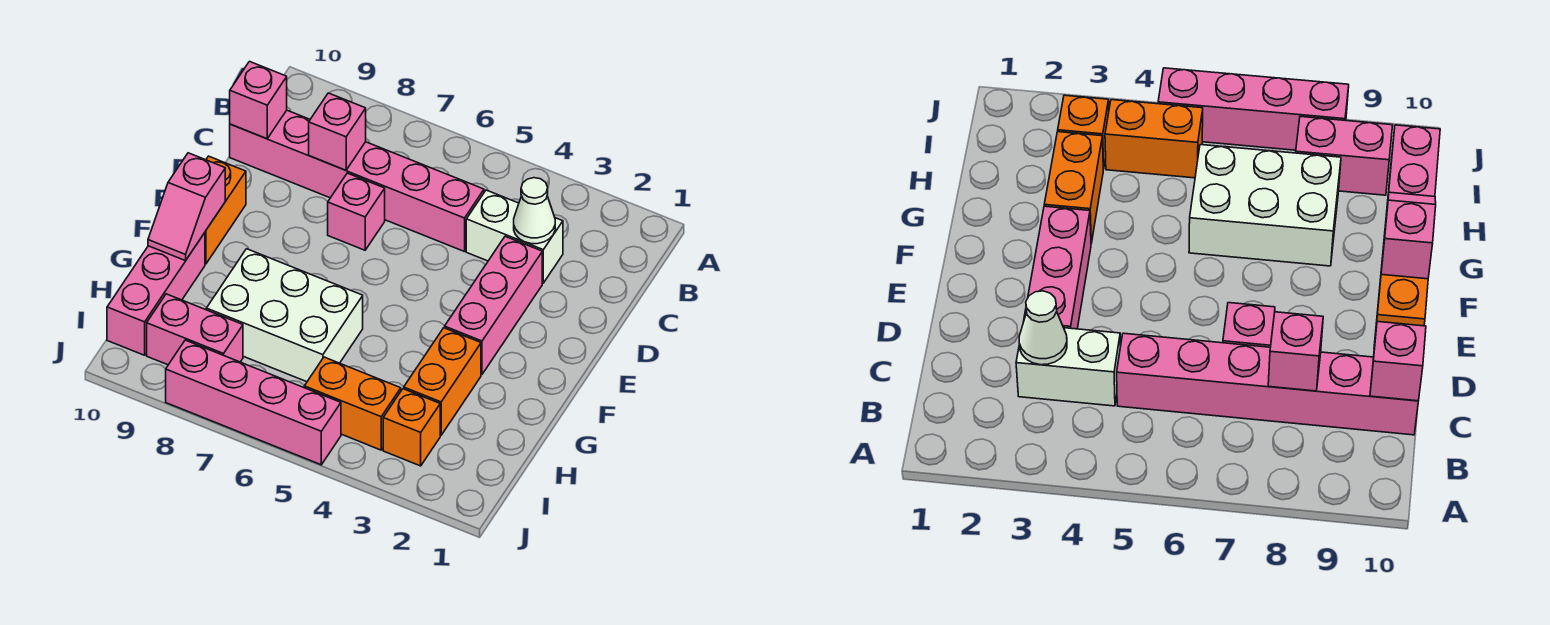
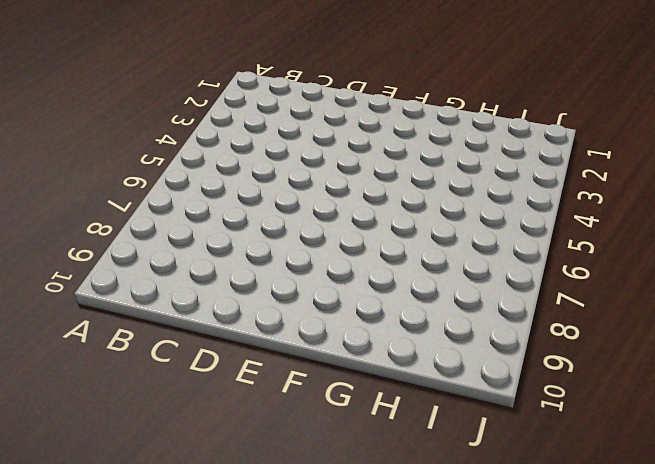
none -> white brick C3:C4 level 1
none -> pink brick C5:C10 level 1
none -> pink brick D3:F3 level 1

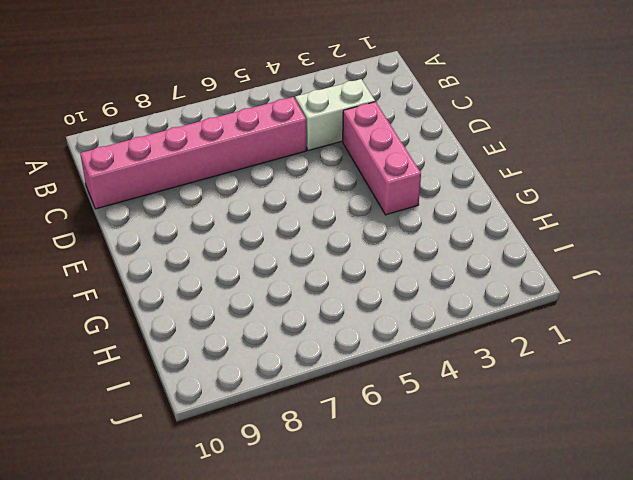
none -> pink brick D7 level 1
none -> orange brick E10:F10 level 1
none -> orange brick G3:H3 level 1

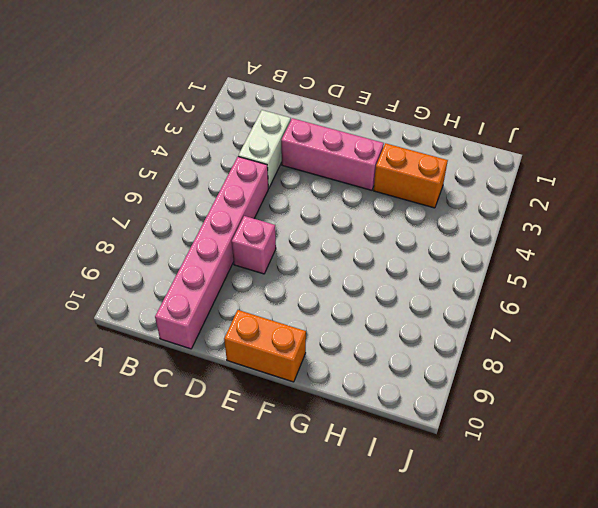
none -> white brick G6:H8 level 1
none -> pink brick G10:I10 level 1
none -> orange brick I3 level 1

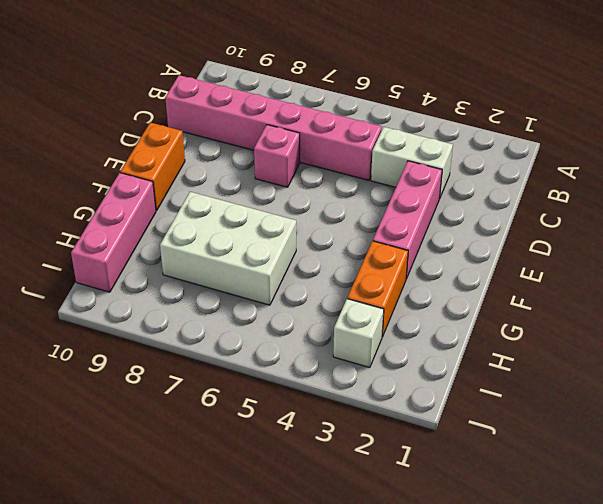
white brick I3 level 1 -> orange brick I3 level 1
none -> orange brick I4:I5 level 1
none -> pink brick I8:I9 level 1
none -> pink brick J5:J8 level 1

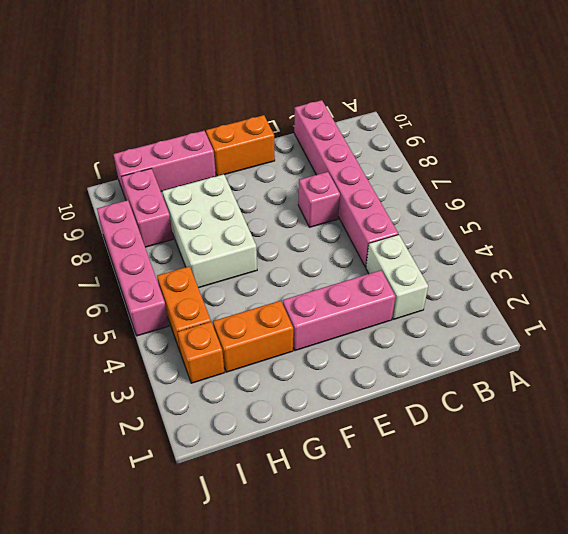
none -> white cone C3 level 2
none -> pink brick C8 level 2
none -> pink brick C10 level 2

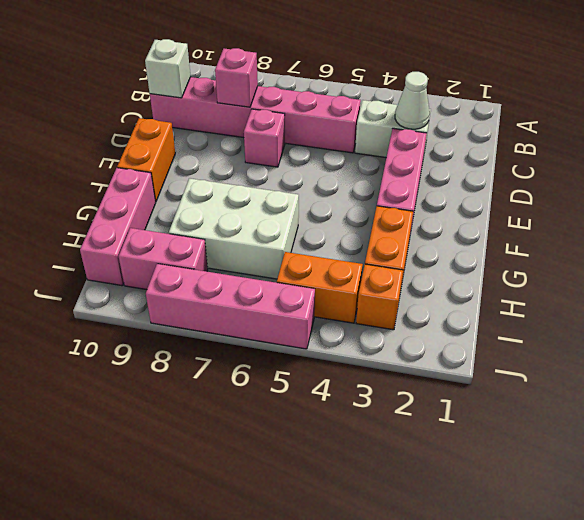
white brick C10 level 2 -> pink brick C10 level 2
none -> pink slope F10:G10 level 2 top F

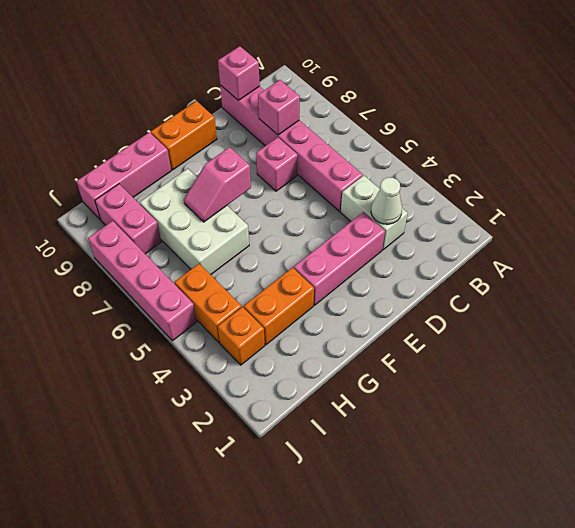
pink slope F7:G7 level 2 top F -> pink slope F10:G10 level 2 top F

